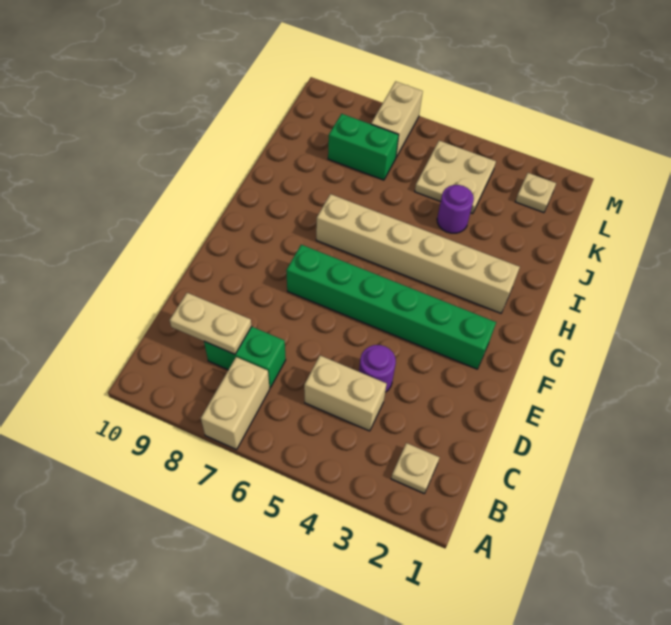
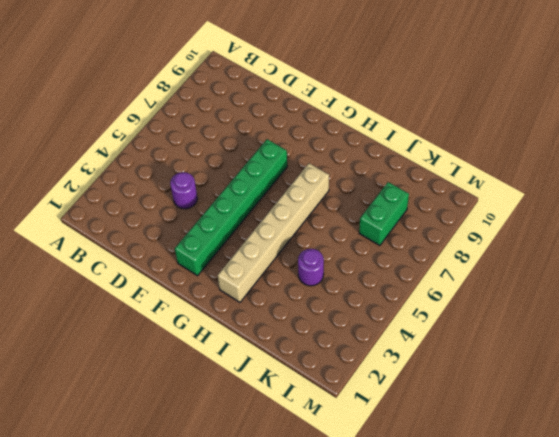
none -> tan brick A7:B7 level 1
none -> tan plate B2 level 1
none -> tan brick C4:C5 level 1

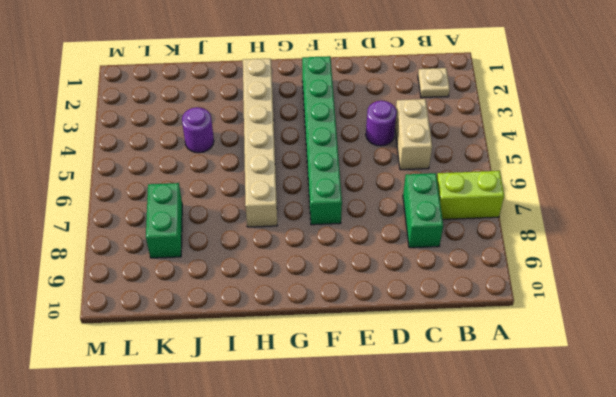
lime brick A7:B7 level 1 -> tan brick A7:B7 level 1
none -> tan plate K4:L5 level 1
none -> tan plate L2 level 1
none -> tan brick L7:M7 level 1

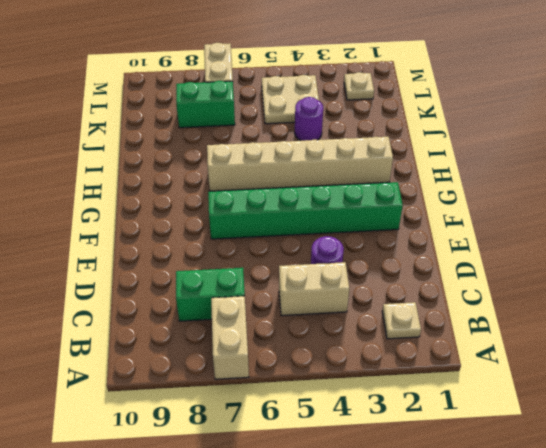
none -> tan plate C8:C9 level 2

